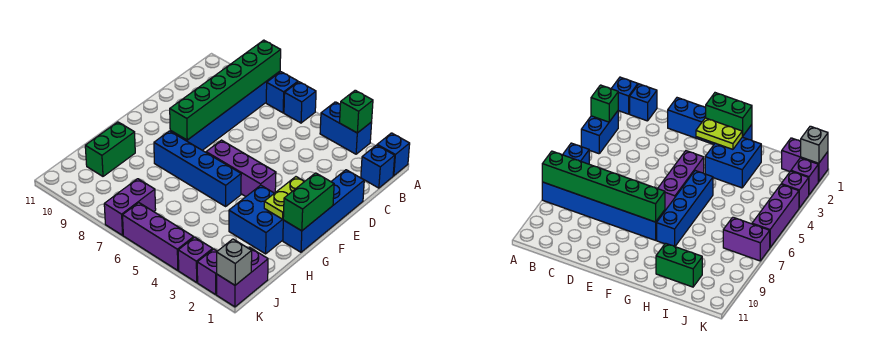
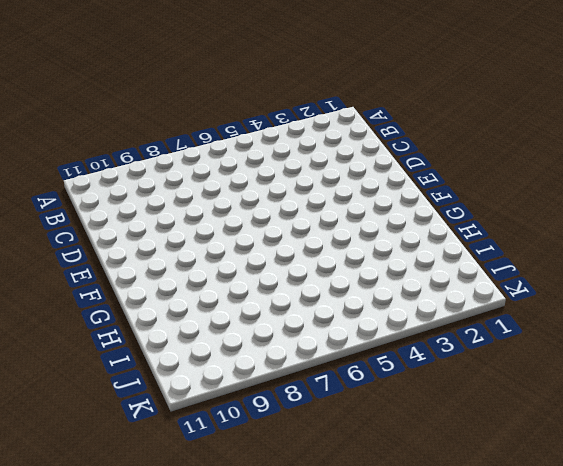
none -> blue brick A1 level 1
none -> blue brick A3:A4 level 1
none -> blue brick A6 level 1

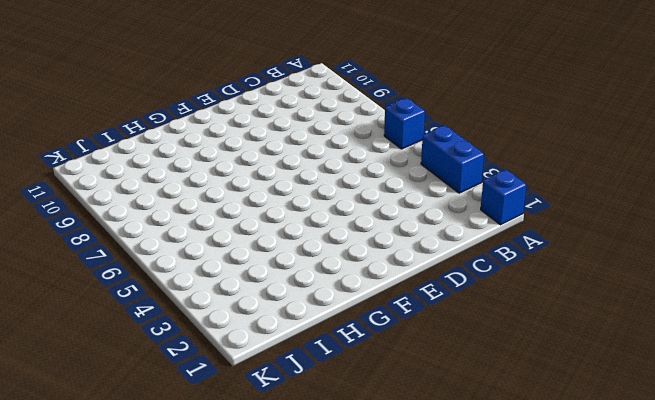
none -> blue brick A7 level 1
none -> blue brick A8:F8 level 1
none -> blue brick B1 level 1

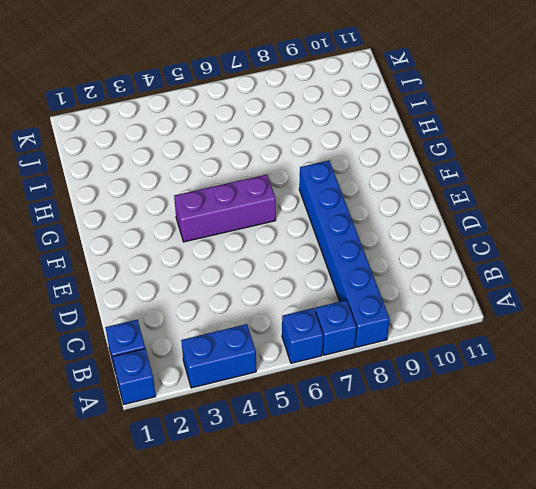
none -> blue brick D1:G1 level 1
none -> blue brick G2:H3 level 1
none -> blue brick G5:G8 level 1

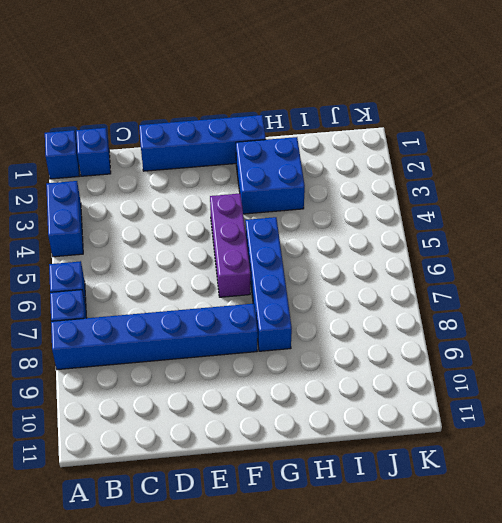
none -> green brick H10:I10 level 1
none -> purple brick J1:K1 level 1
none -> purple brick J7:K7 level 1

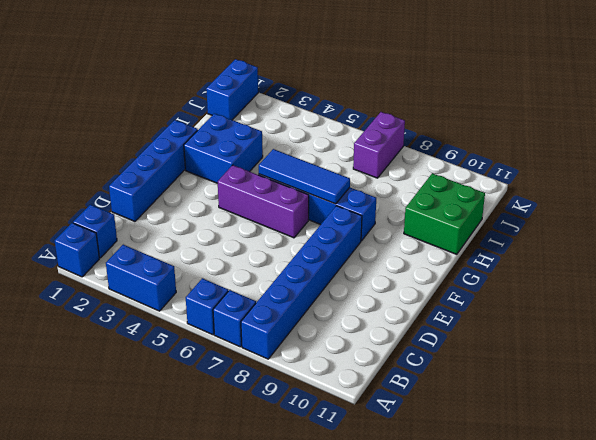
blue tile G5:G7 level 2 -> none
green brick H10:I11 level 1 -> green brick H10:I10 level 1
blue brick J1:K1 level 1 -> purple brick J1:K1 level 1
none -> purple brick K2 level 1
none -> purple brick K3 level 1
none -> purple brick K4:K6 level 1

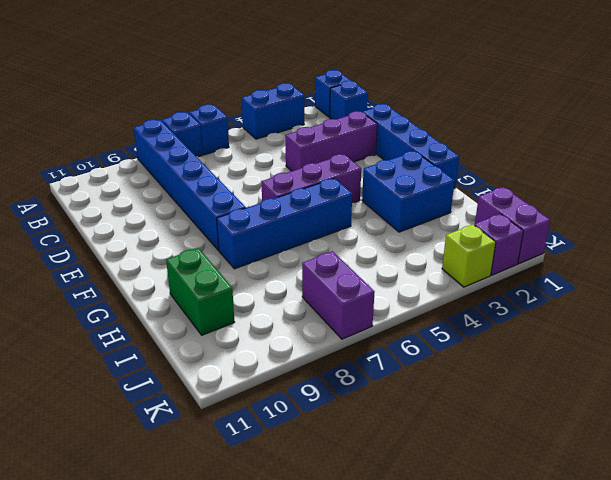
purple brick D2:D4 level 1 -> purple brick K4:K6 level 1
lime brick K3 level 1 -> purple brick K3 level 1
none -> green brick A3 level 2
none -> green brick A8:F8 level 2
none -> green brick F1:G1 level 2

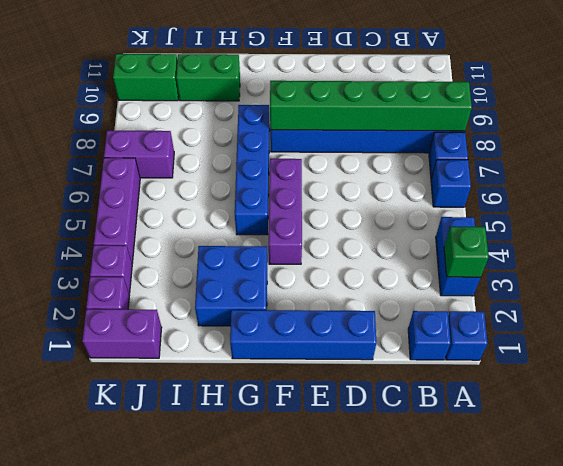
green brick J10:K10 level 1 -> green brick F1:G1 level 2
none -> lime plate F2:G2 level 2
none -> grey brick K1 level 2

